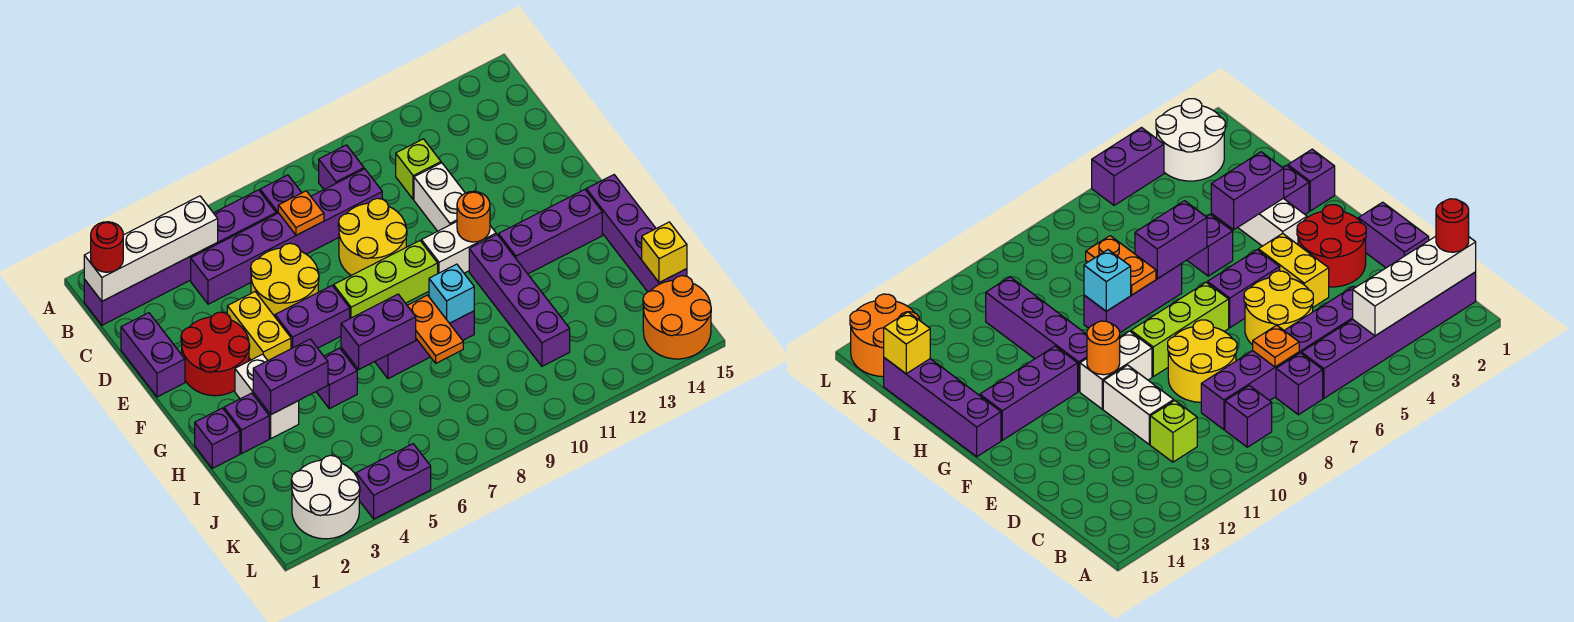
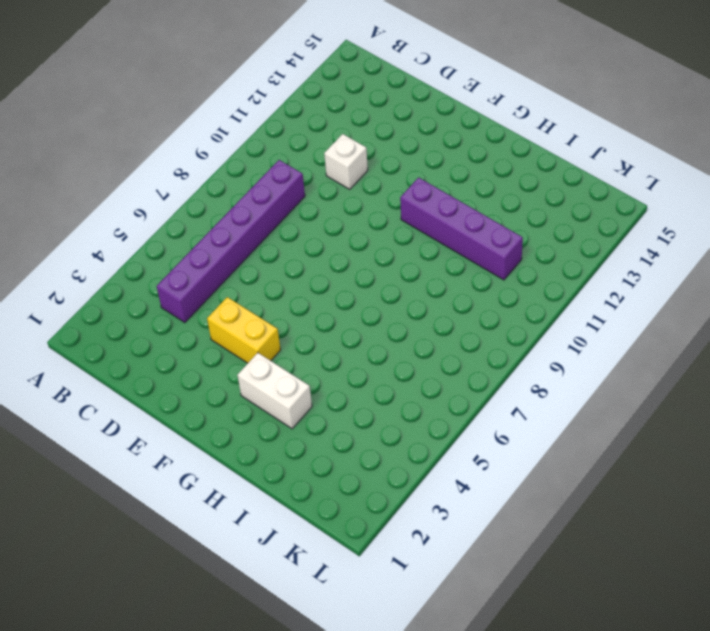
white brick D11 level 1 -> white brick D11:E11 level 1
none -> purple brick B1:B6 level 1
none -> purple brick B7 level 1
none -> purple brick B9 level 1
none -> lime brick C11 level 1

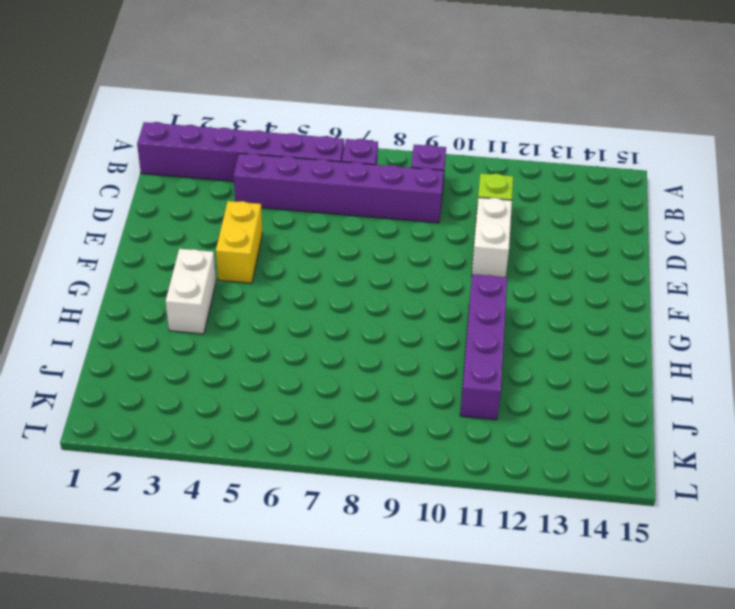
none -> purple brick D1:E1 level 1
none -> yellow round brick D5:E6 level 1
none -> yellow round brick D8:E9 level 1
none -> red round brick E2:F3 level 1

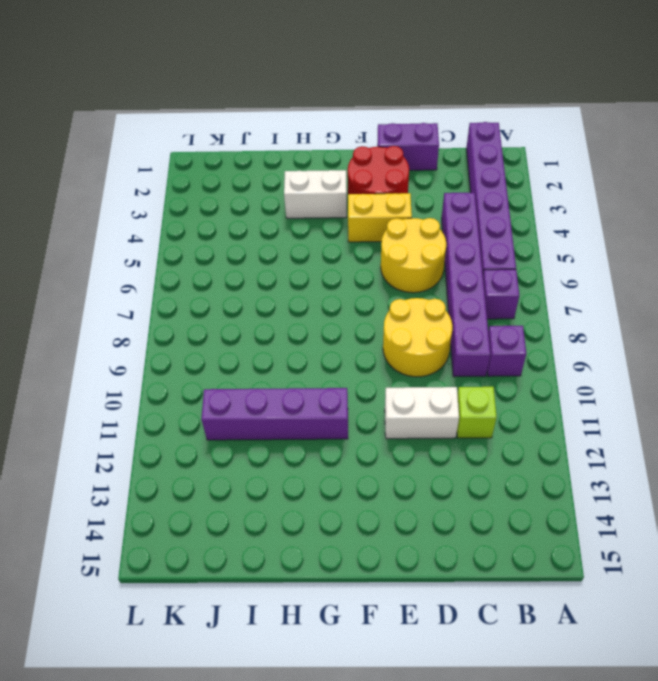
none -> purple brick F5:F6 level 1
none -> lime brick F7:F9 level 1
none -> white brick F10:F11 level 1
none -> purple brick G12:G14 level 1

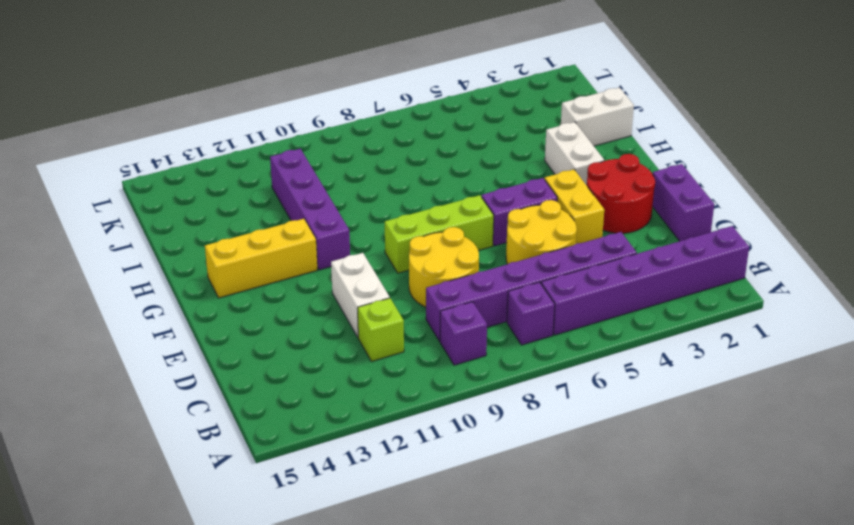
yellow brick G12:G14 level 1 -> purple brick G12:G14 level 1
white brick I1:I2 level 1 -> white brick F10:F11 level 1
none -> purple brick G15:J15 level 1
none -> purple brick H1 level 1
none -> purple brick H2 level 1
none -> purple brick H5 level 1

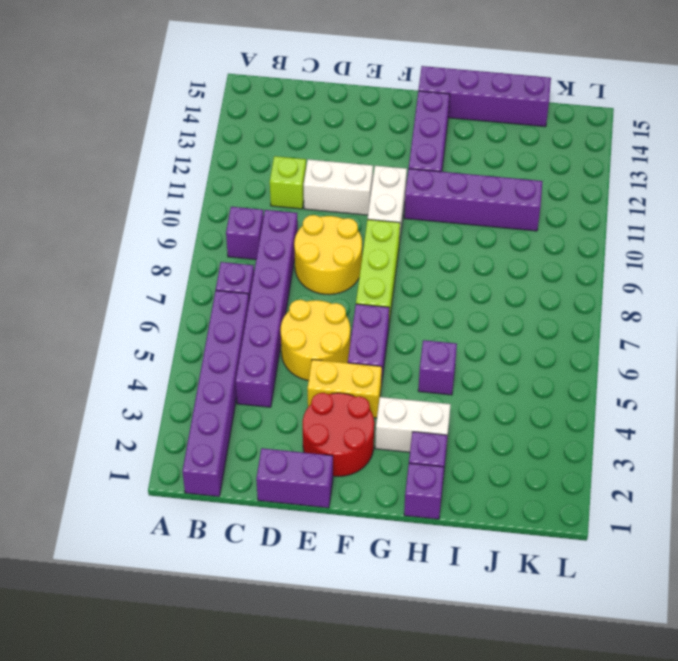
none -> purple brick H7:H9 level 1
none -> white round brick K2:L3 level 1
none -> orange round brick K14:L15 level 1
none -> purple brick L4:L5 level 1

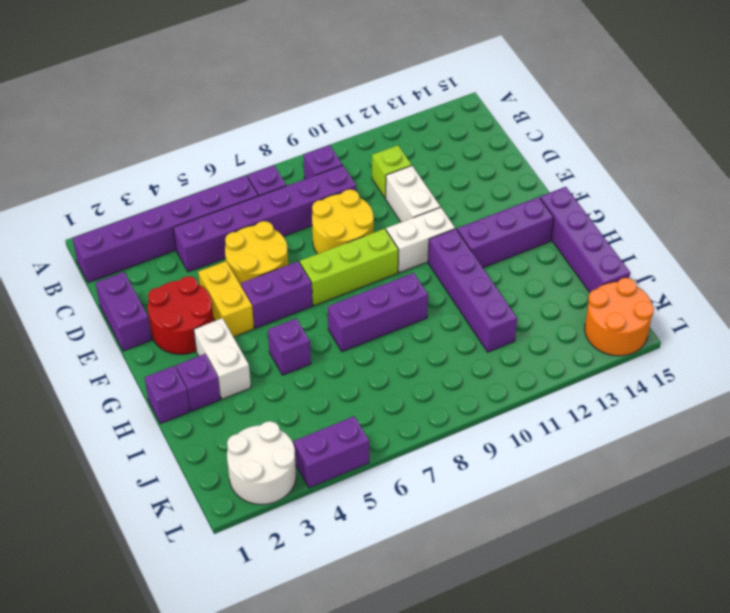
none -> white brick B1:B4 level 2
none -> orange plate C7 level 2
none -> orange round brick F11 level 2
none -> purple brick H3:H4 level 2

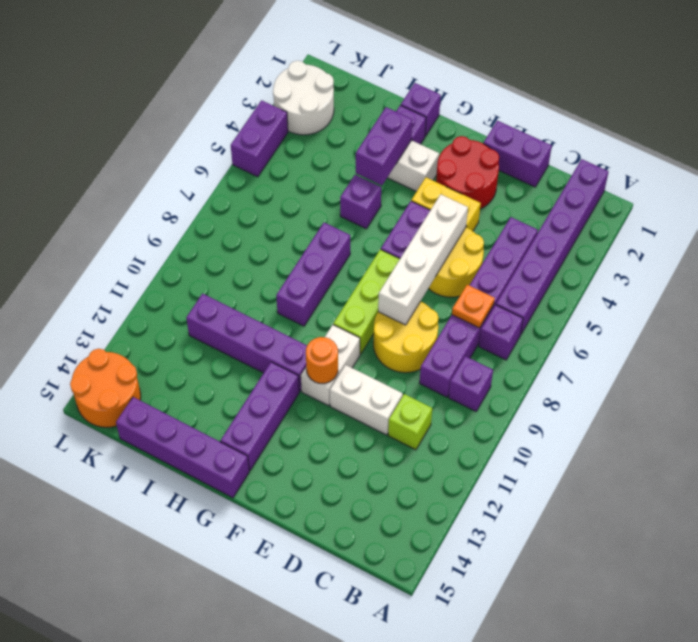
white brick E5:E8 level 2 -> white brick B1:B4 level 2
none -> purple brick H6:H7 level 2
none -> orange plate H8:I8 level 2
none -> cyan brick H9 level 2
none -> yellow brick J15 level 2

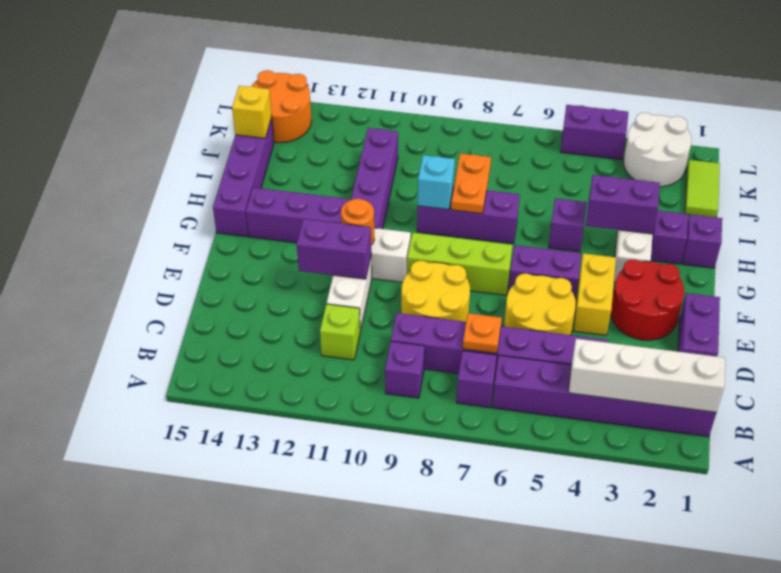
purple brick E11:E12 level 2 -> purple brick H6:H7 level 2
lime tile J1:K1 level 1 -> none
none -> red round brick B1 level 3

